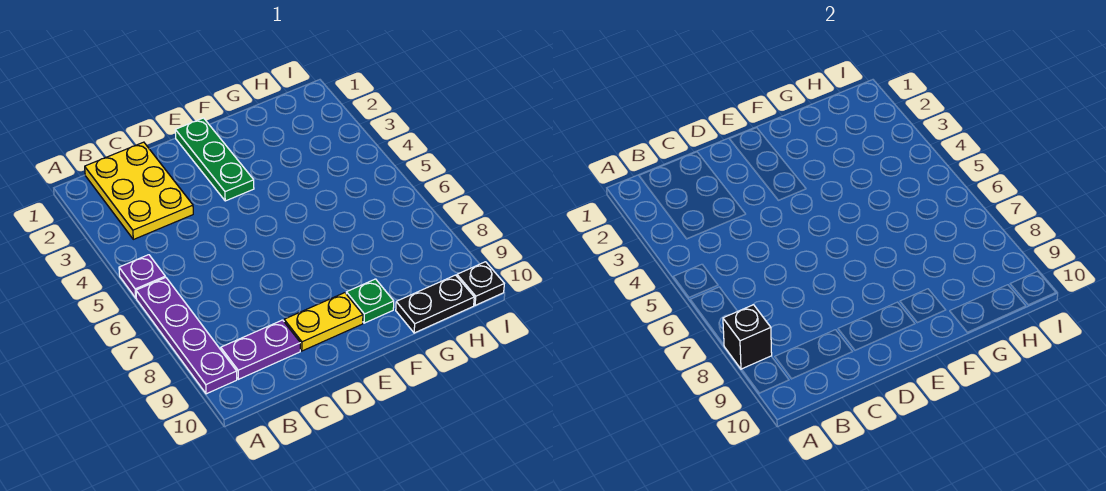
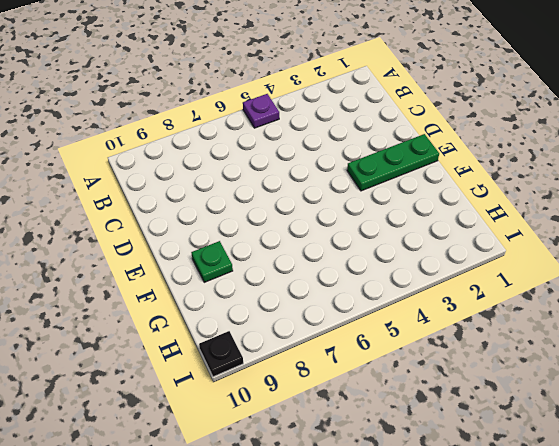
none -> purple plate A6:A9 level 1
none -> yellow plate B1:C3 level 1

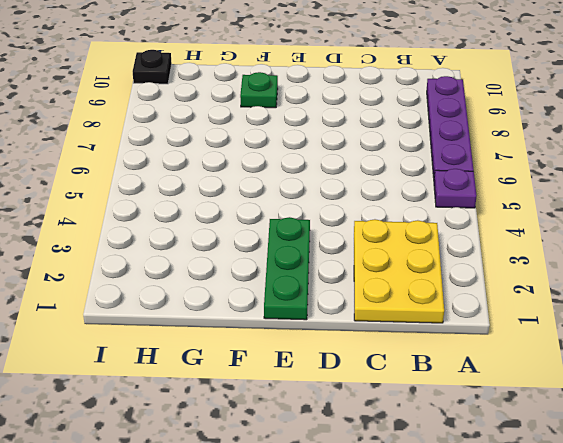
none -> purple plate B9:C9 level 1
none -> yellow plate D9:E9 level 1

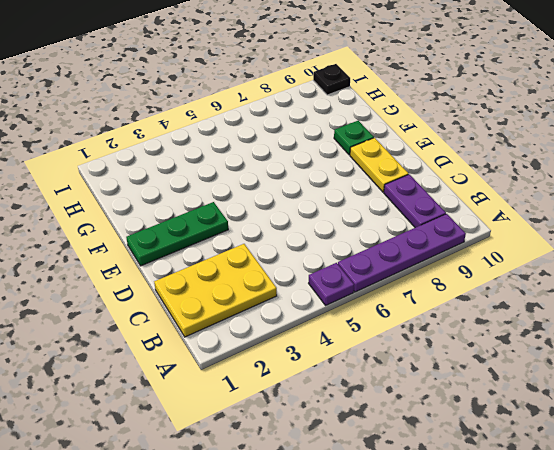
none -> black plate G10:H10 level 1
none -> black brick A8 level 2

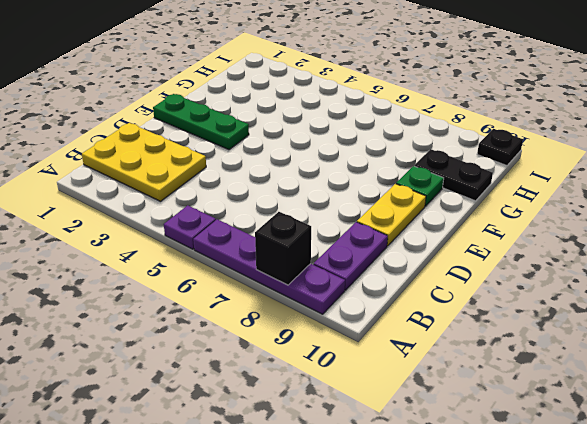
black plate G9:G10 level 1 -> black plate G10:H10 level 1

